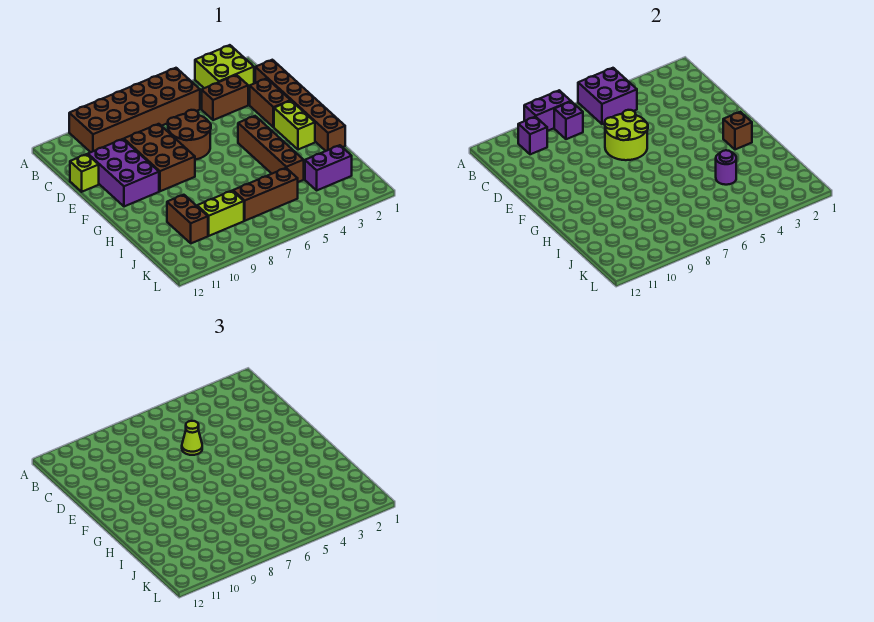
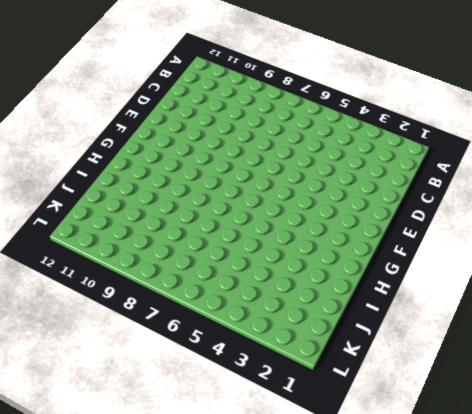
none -> lime brick A2:B3 level 1
none -> brown brick A5:B10 level 1
none -> brown brick C1:H1 level 1

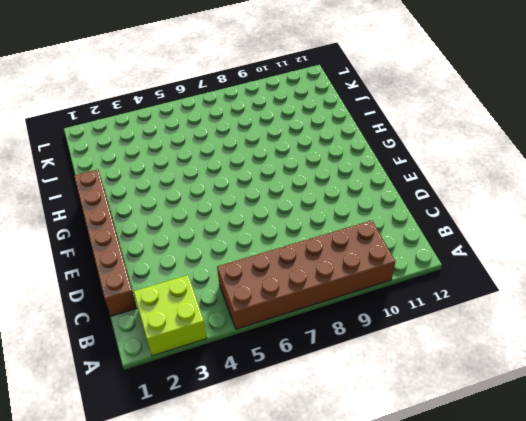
none -> brown brick C3:C4 level 1
none -> brown brick D2:E2 level 1
none -> brown round brick D6:E7 level 1

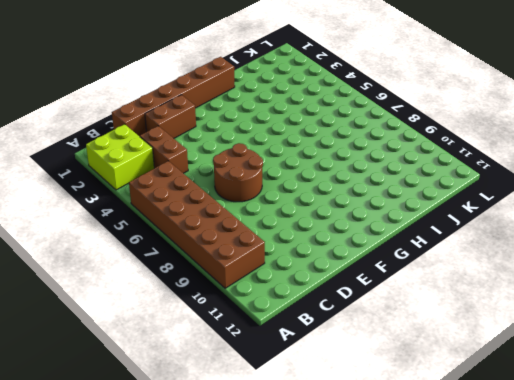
none -> brown brick D8:F9 level 1
none -> purple brick D10:F11 level 1
none -> lime brick D12 level 1

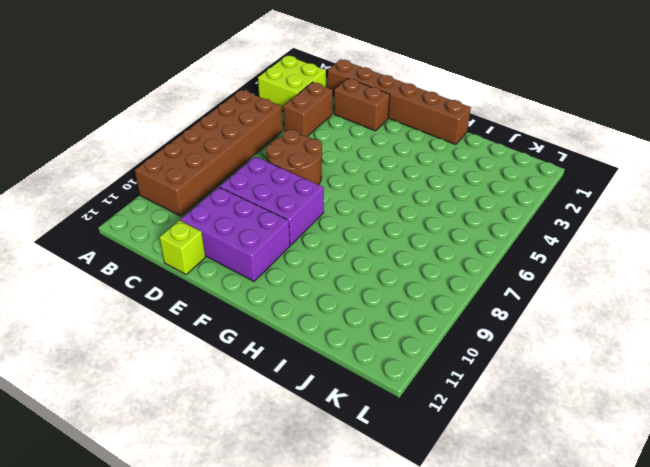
purple brick D8:F9 level 1 -> brown brick D8:F9 level 1
none -> lime brick F2:G2 level 1
none -> brown brick F4:I4 level 1
none -> brown brick I10:J10 level 1

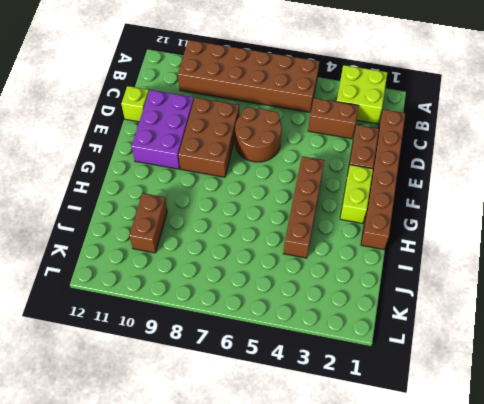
none -> purple brick J2:J3 level 1
none -> brown brick J5:J7 level 1
none -> lime brick J8:J9 level 1

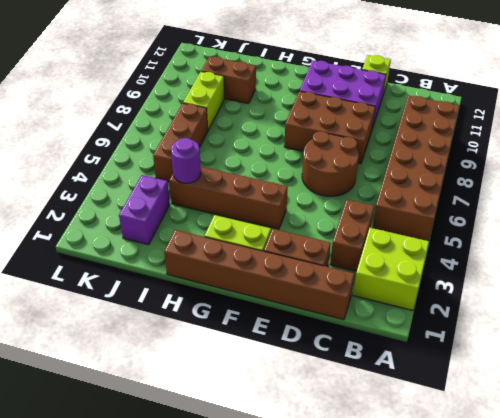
none -> purple brick A5:B6 level 2
none -> purple brick A8:A9 level 2
none -> purple brick B8 level 2

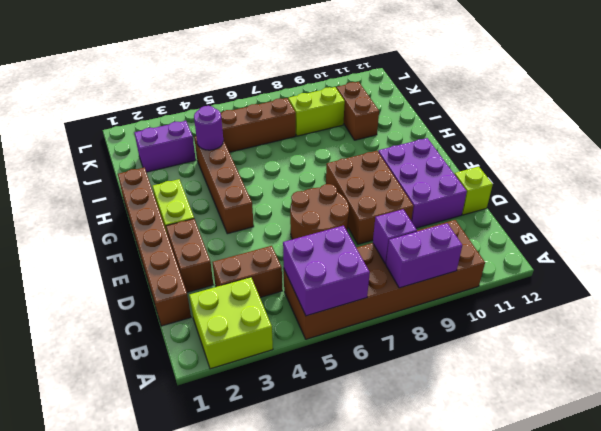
none -> purple brick B10 level 2
none -> lime round brick D6:E7 level 2
none -> brown brick G2 level 2

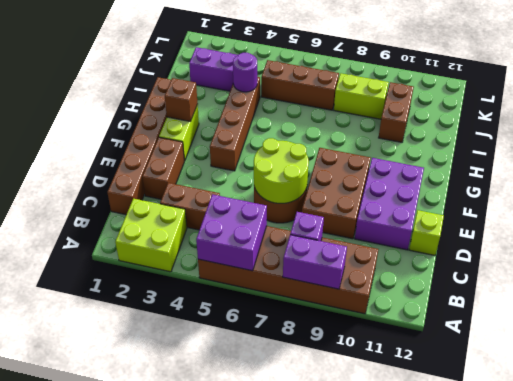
none -> purple brick B10 level 2
none -> lime cone D6 level 3

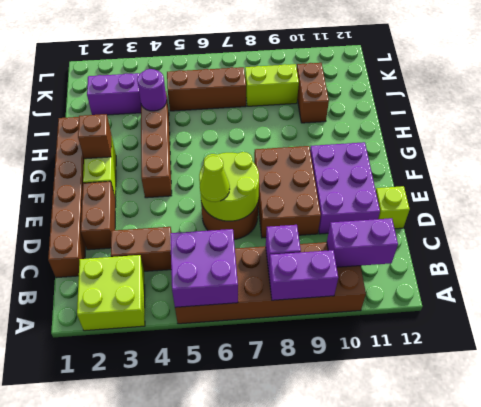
purple brick B10:B11 level 2 -> purple brick B10 level 2

